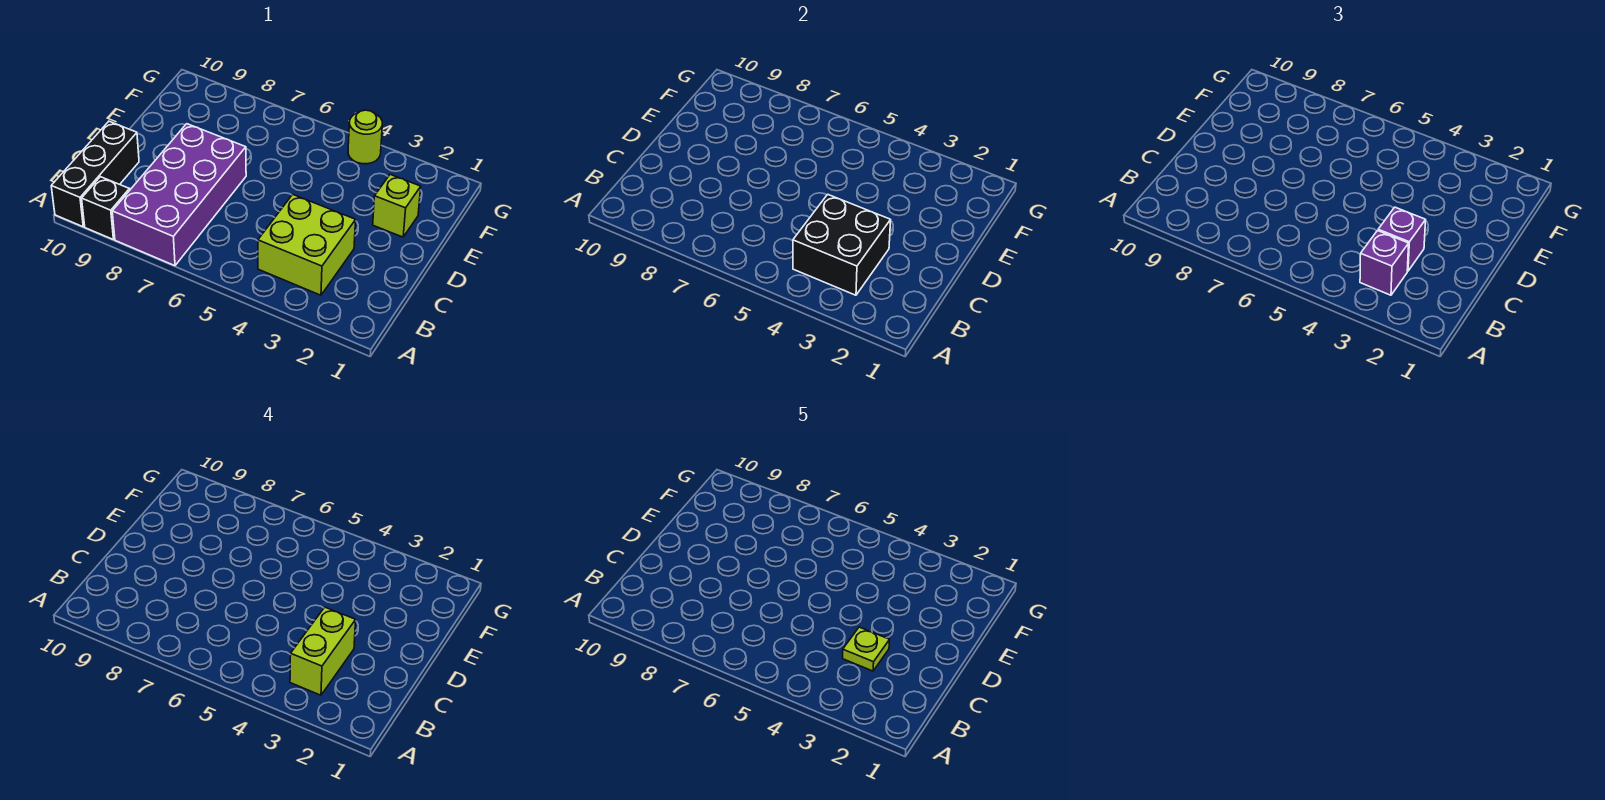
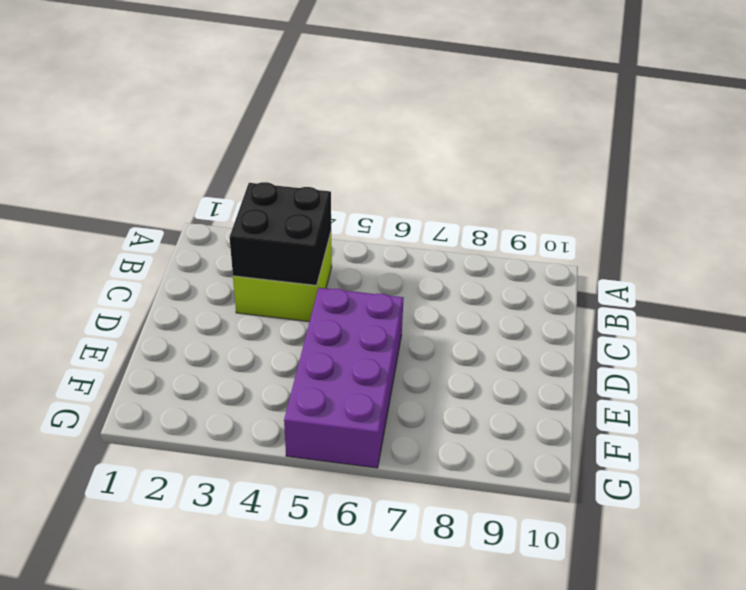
purple brick D5:G6 level 1 -> purple brick A7:D8 level 1
none -> black brick A9 level 1
none -> black brick A10:C10 level 1

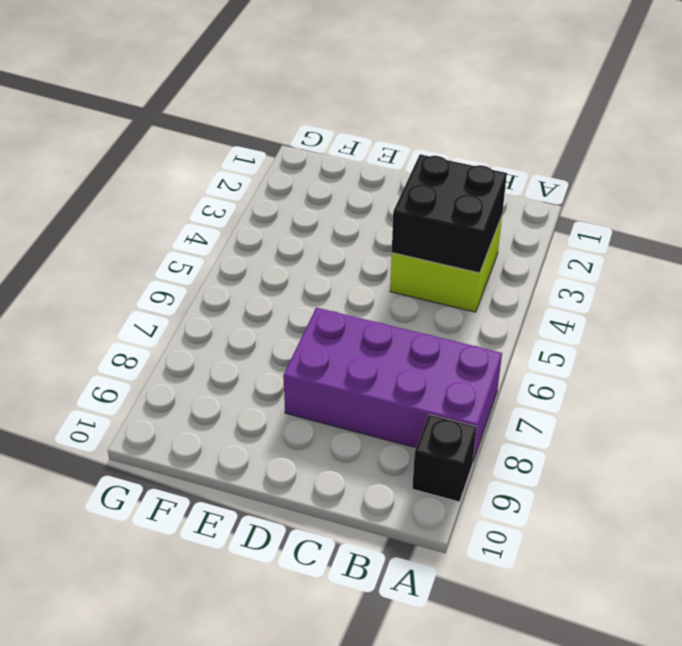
none -> black brick A10:C10 level 1
none -> lime brick E2 level 1

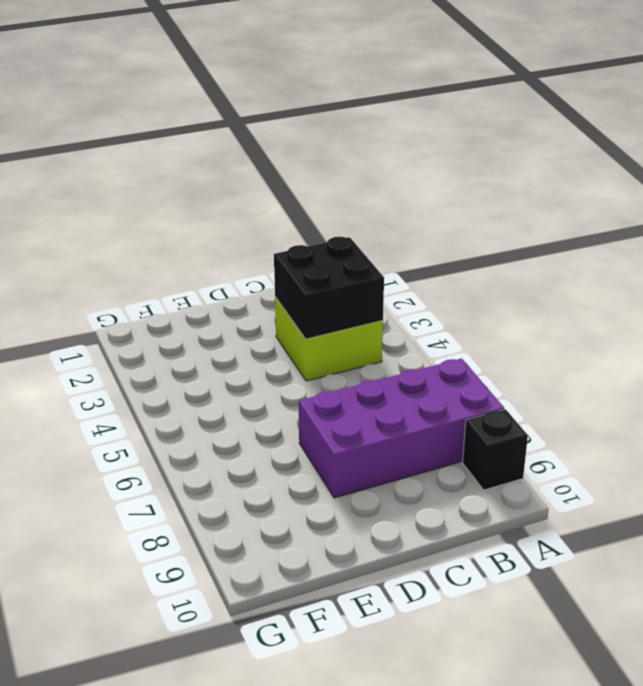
none -> black brick A10:C10 level 1
none -> lime brick E2 level 1

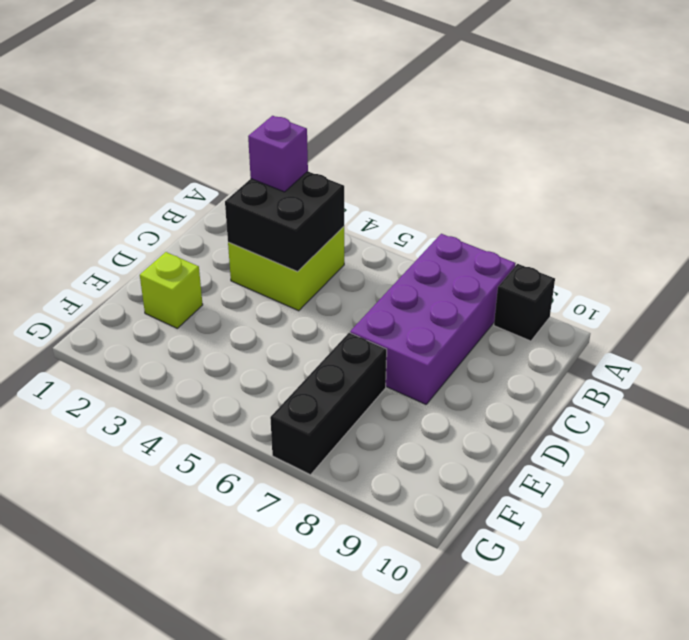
black brick E7:G7 level 1 -> black brick A10:C10 level 1
none -> lime round brick G4 level 1
none -> purple brick C3 level 3

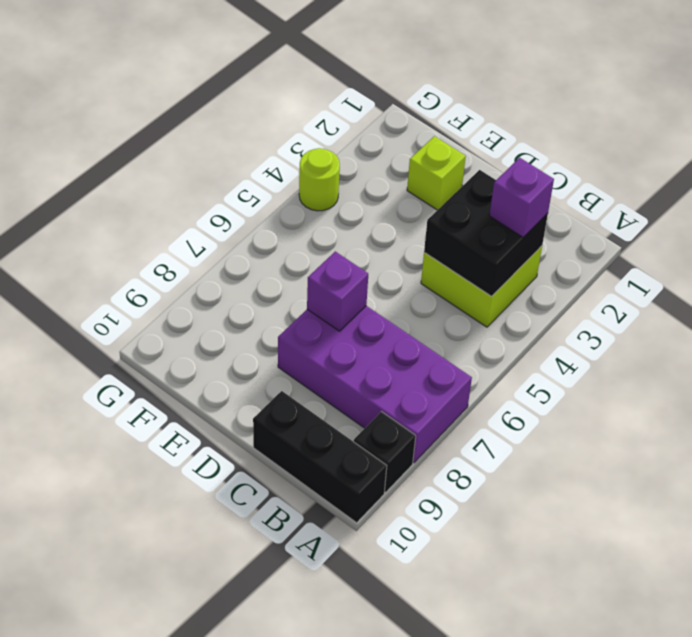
purple brick D7 level 2 -> purple brick C3 level 3
none -> lime brick B3:C3 level 4
none -> lime plate C3 level 5

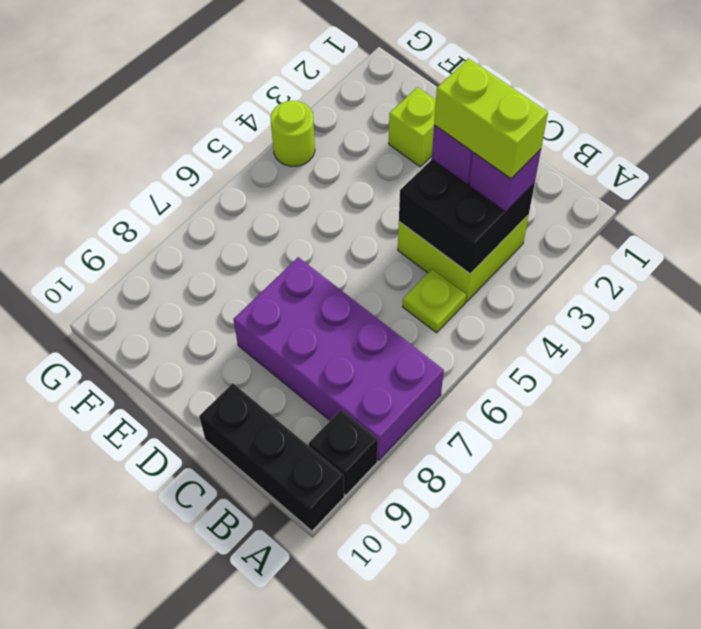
lime plate B5 level 1 -> lime plate C3 level 5

